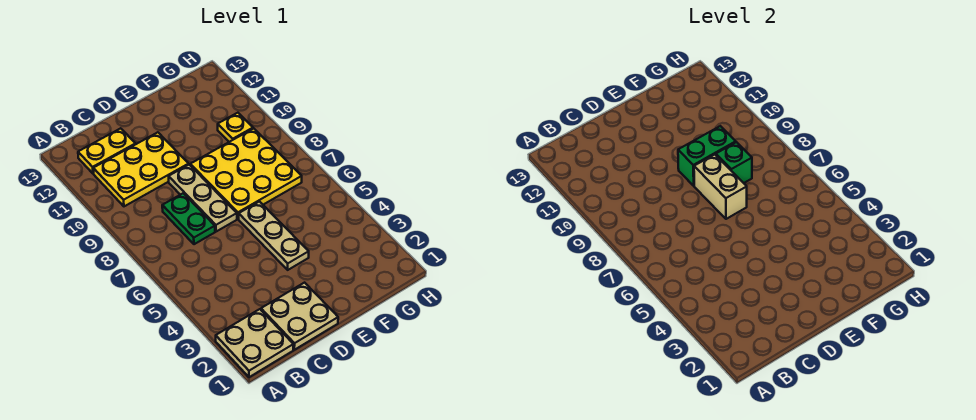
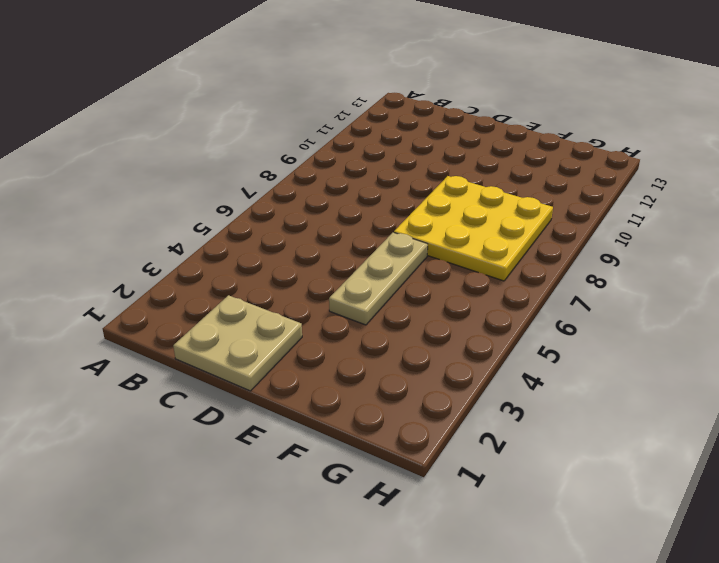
none -> tan plate A1:B2 level 1
none -> yellow plate B10:D11 level 1
none -> yellow plate B12:C12 level 1

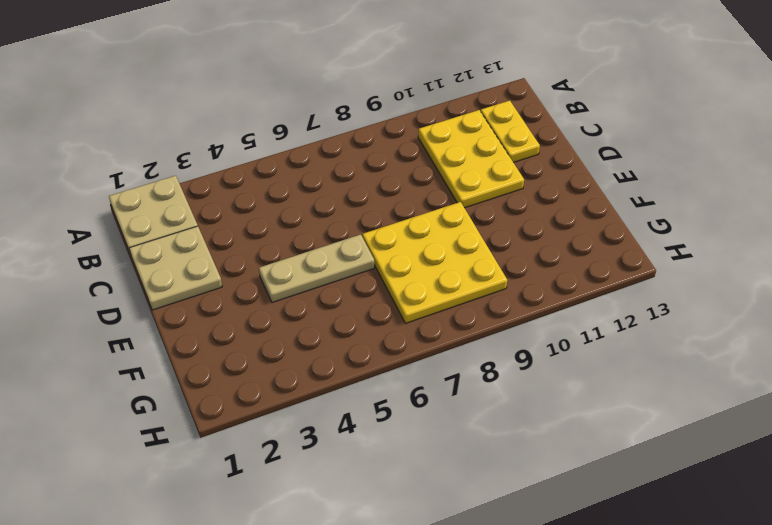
none -> green plate C7:C8 level 1
none -> tan plate D7:D9 level 1
none -> yellow plate G10 level 1

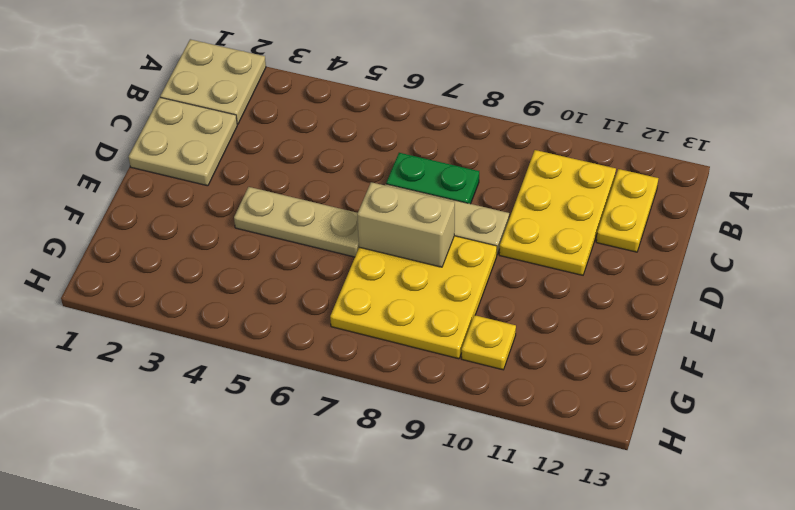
none -> green brick E9:F9 level 2
none -> green brick F8 level 2

